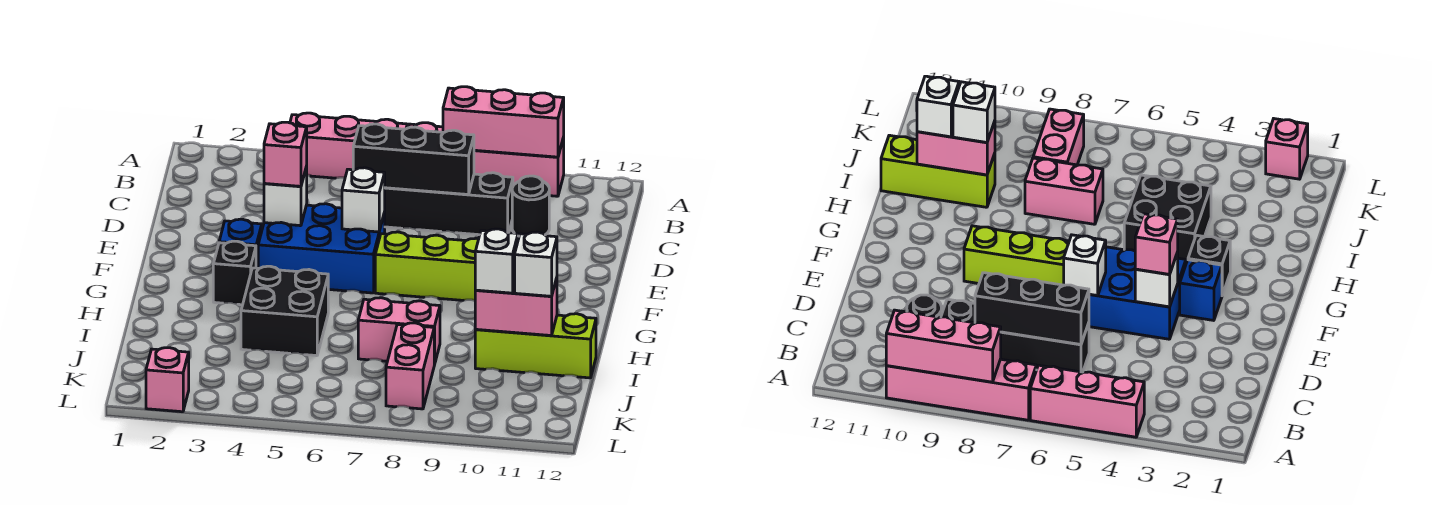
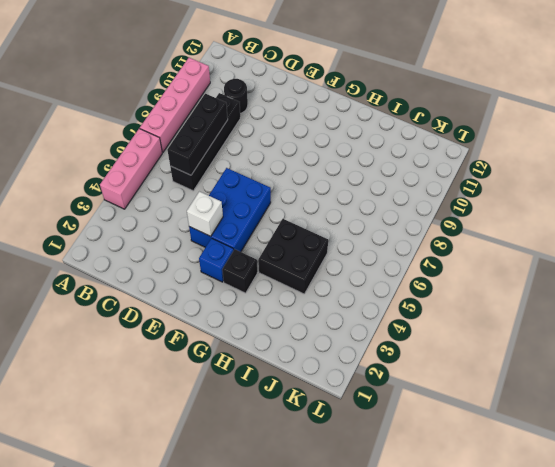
none -> lime brick F7:F9 level 1
none -> pink brick I7:I8 level 1
none -> lime brick I10:I12 level 1

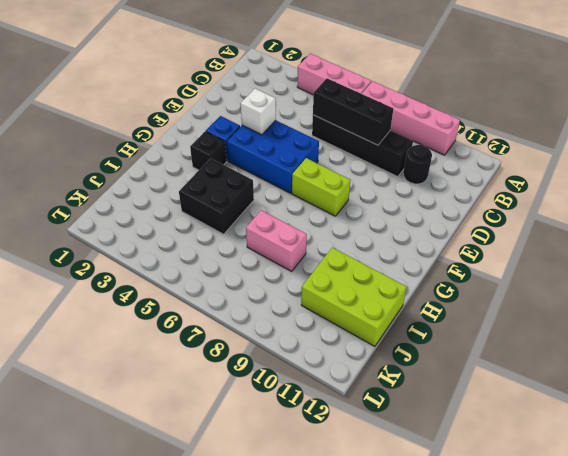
lime brick F7:F8 level 1 -> lime brick F7:F9 level 1
lime brick I10:J12 level 1 -> lime brick I10:I12 level 1
none -> pink brick J8:K8 level 1
none -> pink brick L2 level 1
none -> pink brick A8:A10 level 2

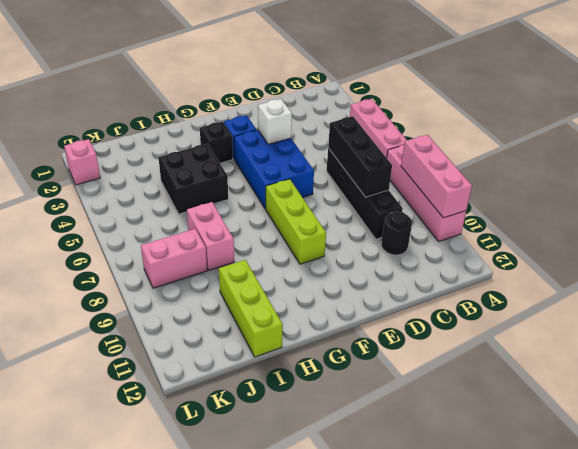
none -> white brick E6 level 2
none -> pink brick I10:I11 level 2
none -> pink brick E4 level 3

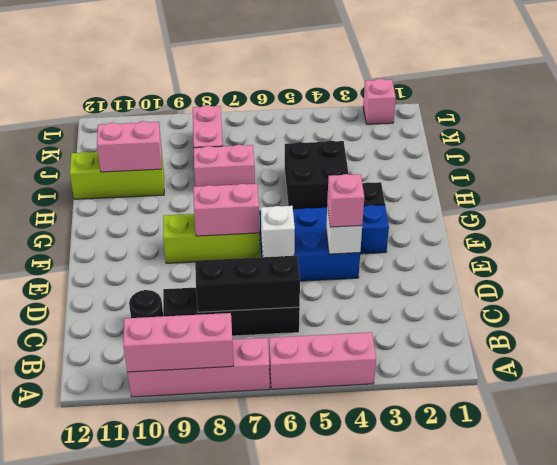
pink brick F7:F8 level 2 -> none
none -> white brick I10 level 3
none -> white brick I11 level 3

